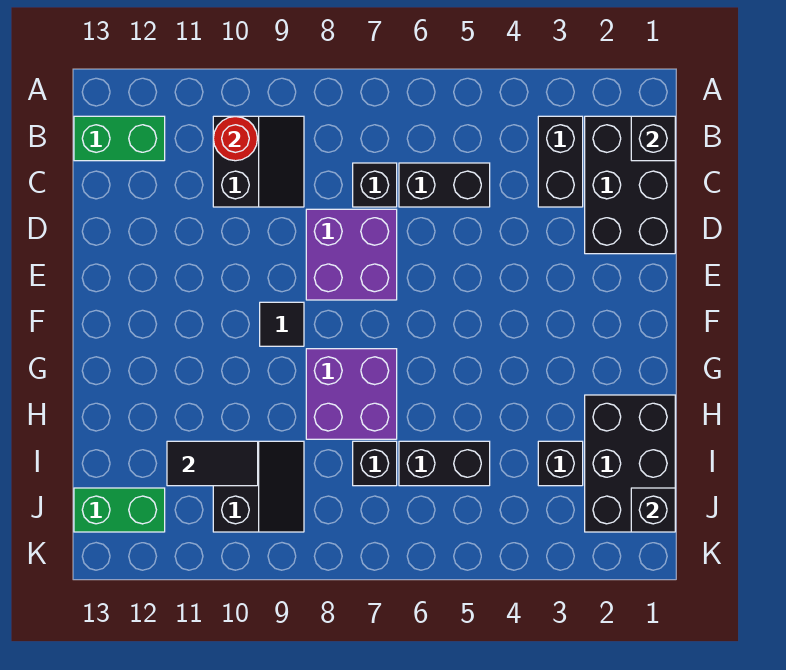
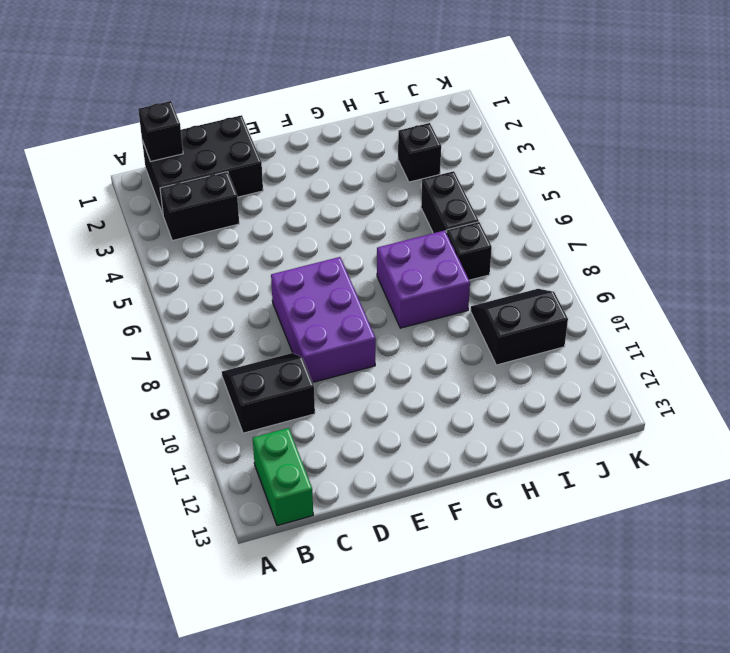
purple brick D7:E9 level 1 -> purple brick D7:E8 level 1
none -> black brick C5:C6 level 1
none -> black brick C7 level 1
none -> black tile F9 level 1

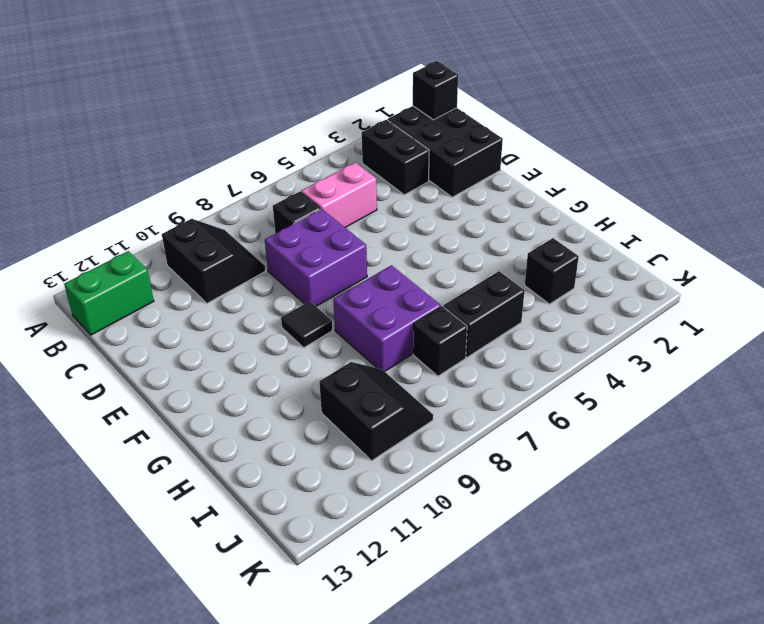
pink brick C5:C6 level 1 -> black brick C5:C6 level 1
none -> black brick H1:J2 level 1
none -> green brick J12:J13 level 1
none -> red round brick B10 level 2

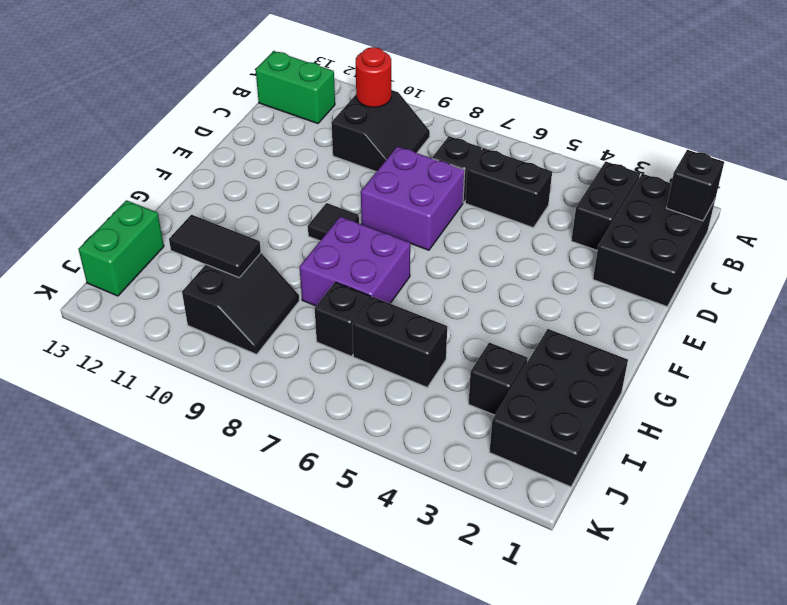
green brick I13:J13 level 1 -> green brick J12:J13 level 1
none -> black brick J1 level 2

